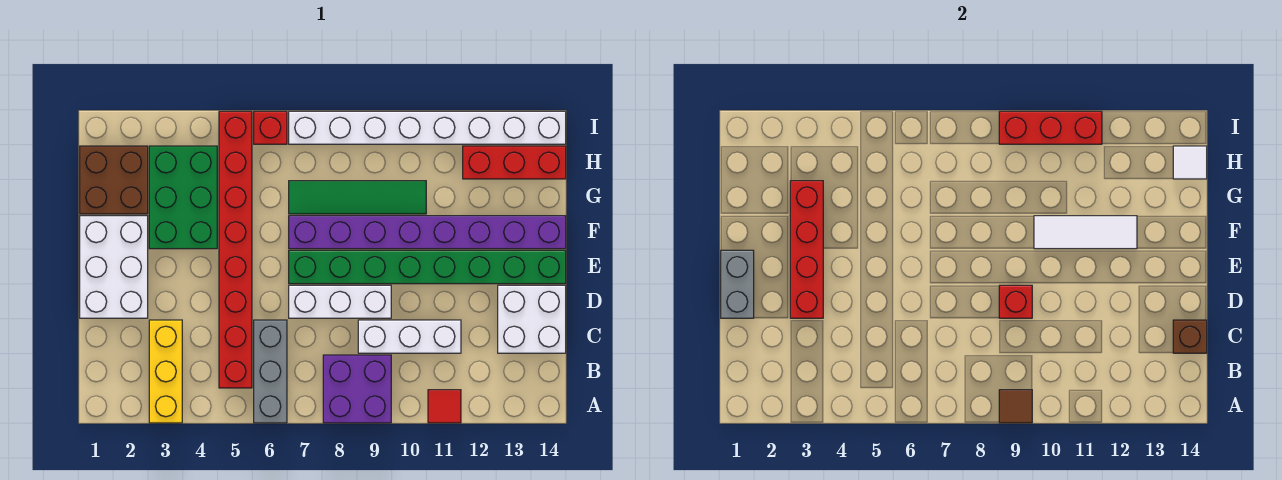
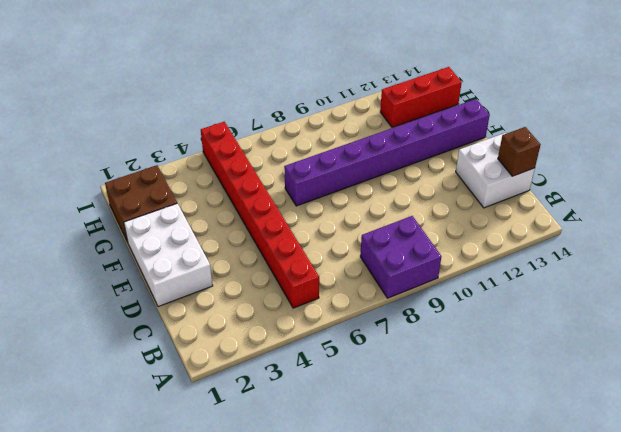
none -> yellow brick A3:C3 level 1
none -> grey brick A6:C6 level 1
none -> red tile A11 level 1

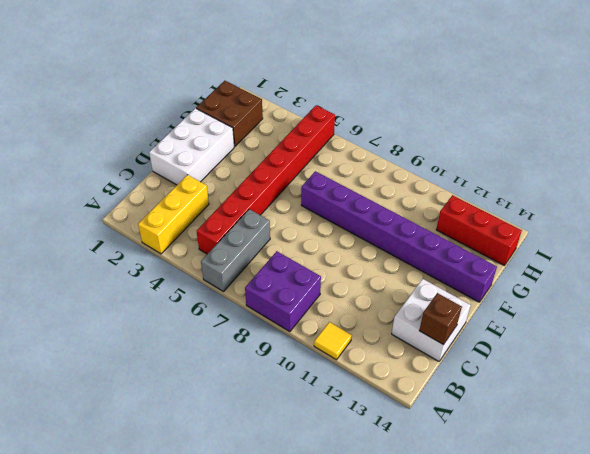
yellow tile A11 level 1 -> red tile A11 level 1
none -> white brick C9:C11 level 1
none -> white brick D7:D9 level 1
none -> green brick E7:E14 level 1

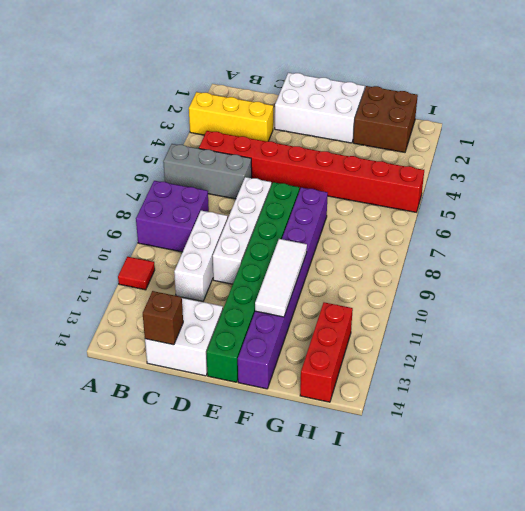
white brick D7:D10 level 1 -> white brick D7:D9 level 1
none -> green brick F3:H4 level 1
none -> green tile G7:G10 level 1
none -> red brick I6 level 1

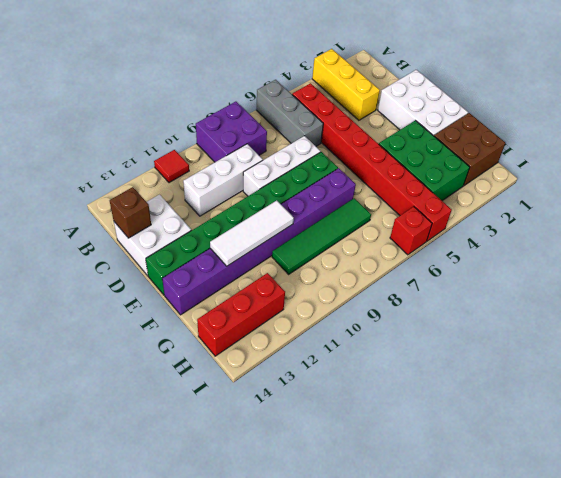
none -> white brick I7:I14 level 1
none -> brown tile A9 level 2
none -> grey brick D1:E1 level 2

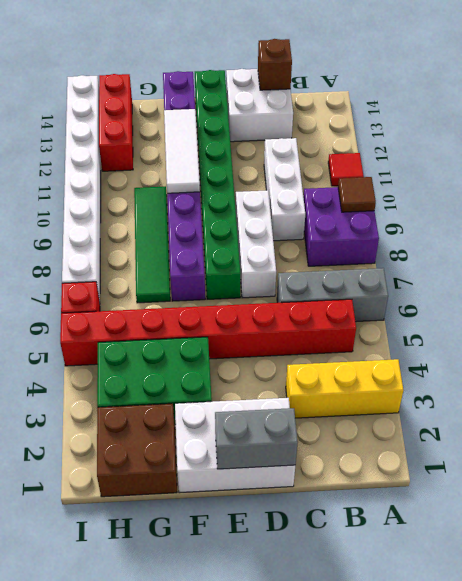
none -> red brick D3:G3 level 2
none -> red brick D9 level 2
none -> white tile H14 level 2

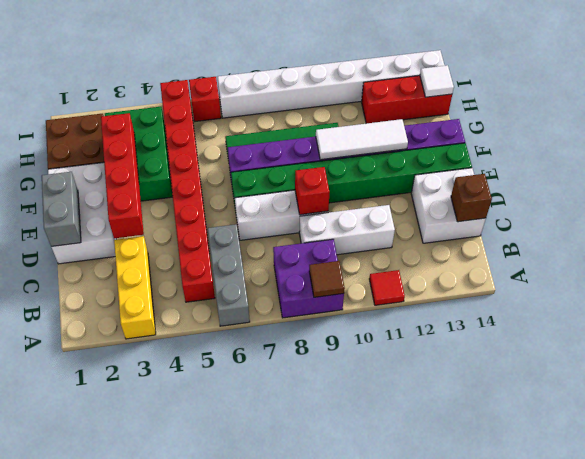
none -> red brick I9:I11 level 2

